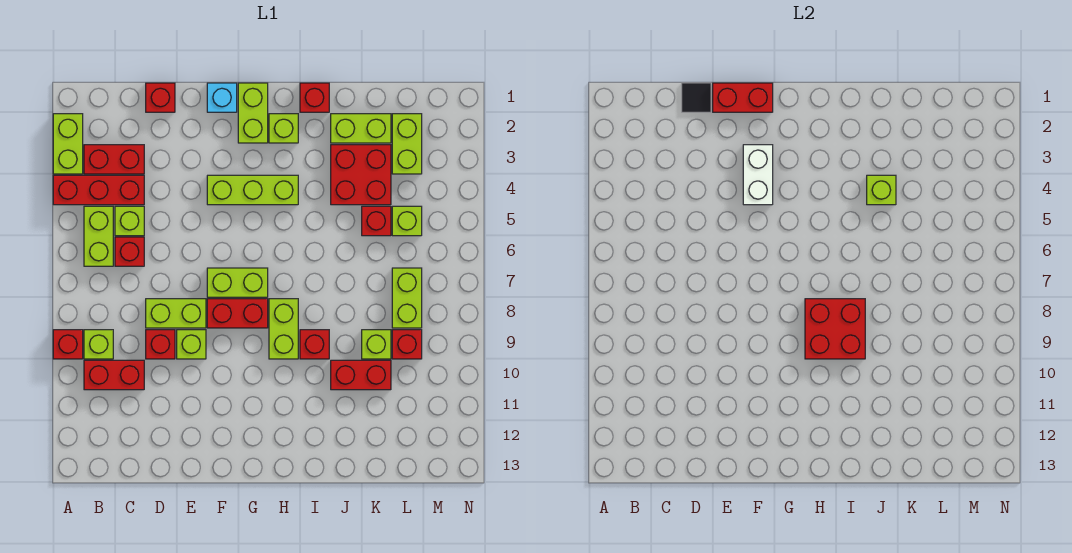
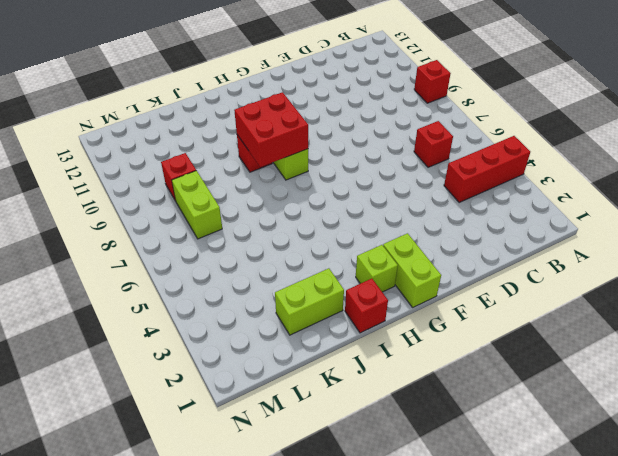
none -> lime brick A2:A3 level 1
none -> red brick B3:C3 level 1
none -> lime brick B5:B6 level 1
none -> lime brick B9 level 1

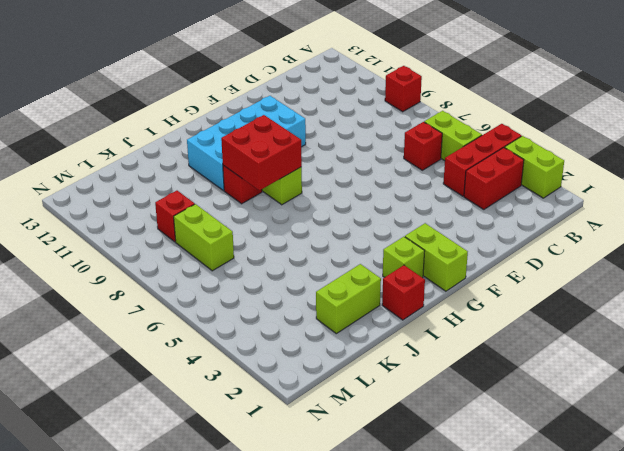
cyan brick F10:I11 level 1 -> none
none -> lime brick B9 level 1
none -> red brick B10:C10 level 1
none -> lime brick C5 level 1
none -> red brick D1 level 1

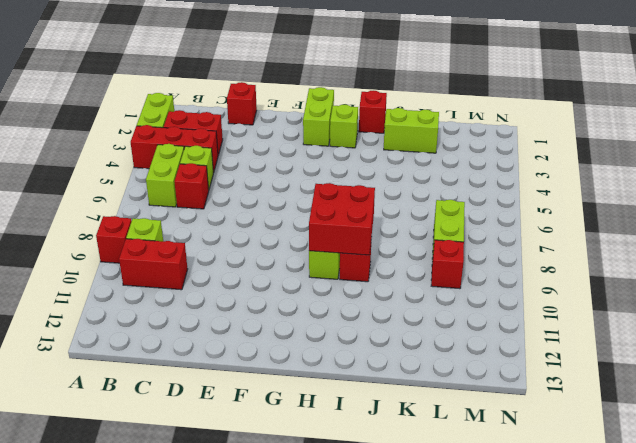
none -> lime brick D8:E8 level 1
none -> red brick D9 level 1
none -> lime brick E9 level 1
none -> cyan brick F1 level 1

